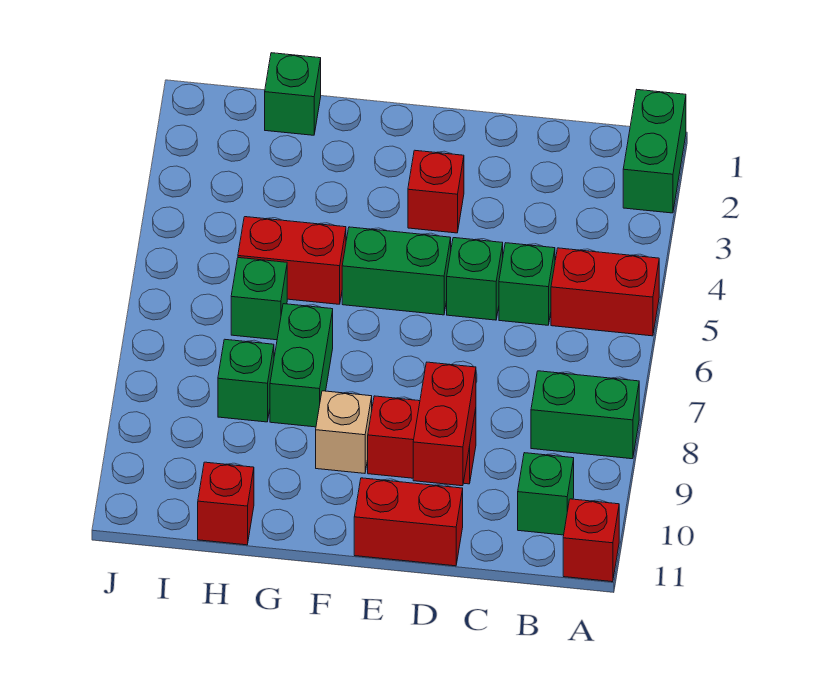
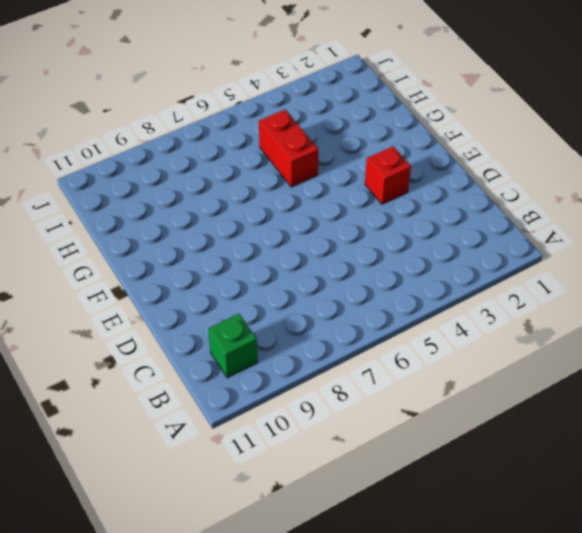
none -> green brick A1:A2 level 1
none -> red brick A5:B5 level 1
none -> green brick A8:B8 level 1

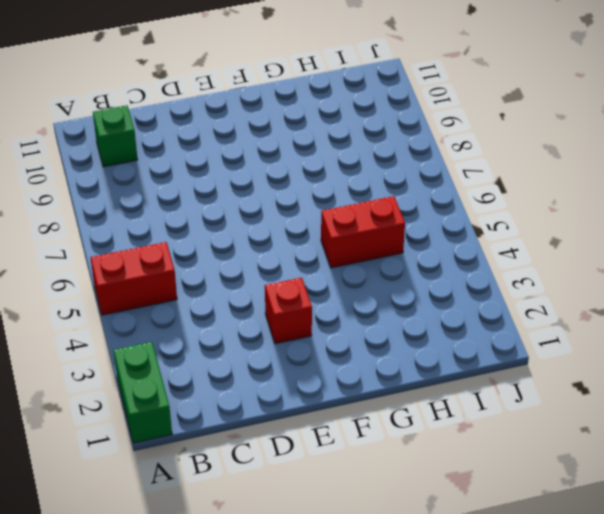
none -> green brick A8:B8 level 1
none -> red brick A11 level 1
none -> green brick C5 level 1

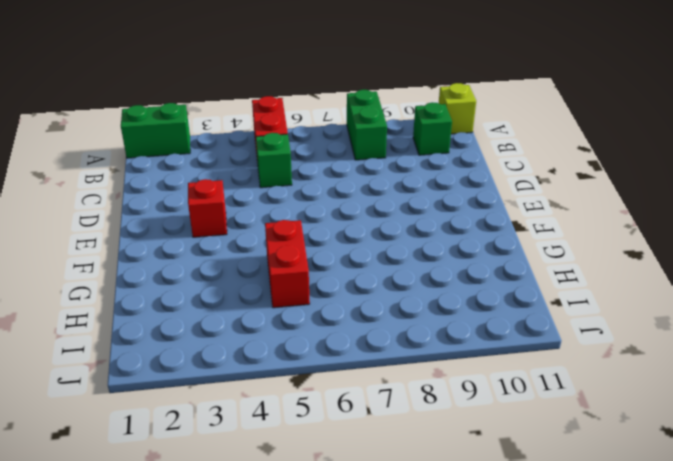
lime brick A11 level 1 -> red brick A11 level 1
none -> green brick D5 level 1
none -> red brick D9:E9 level 1
none -> red brick D11:E11 level 1

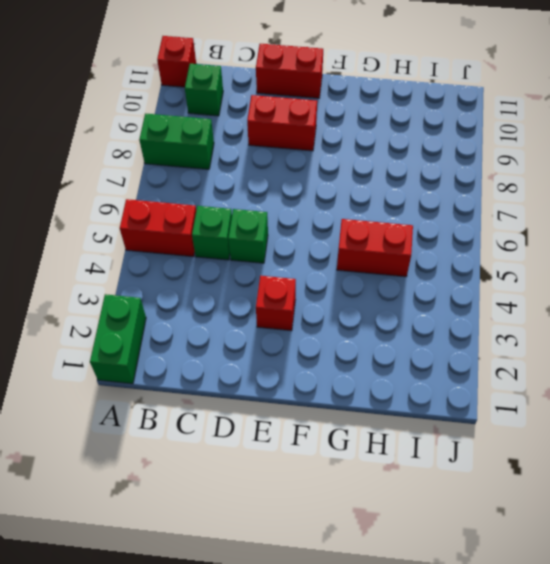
none -> green brick E5:F5 level 1
none -> tan brick F9 level 1
none -> green brick G7:G8 level 1

